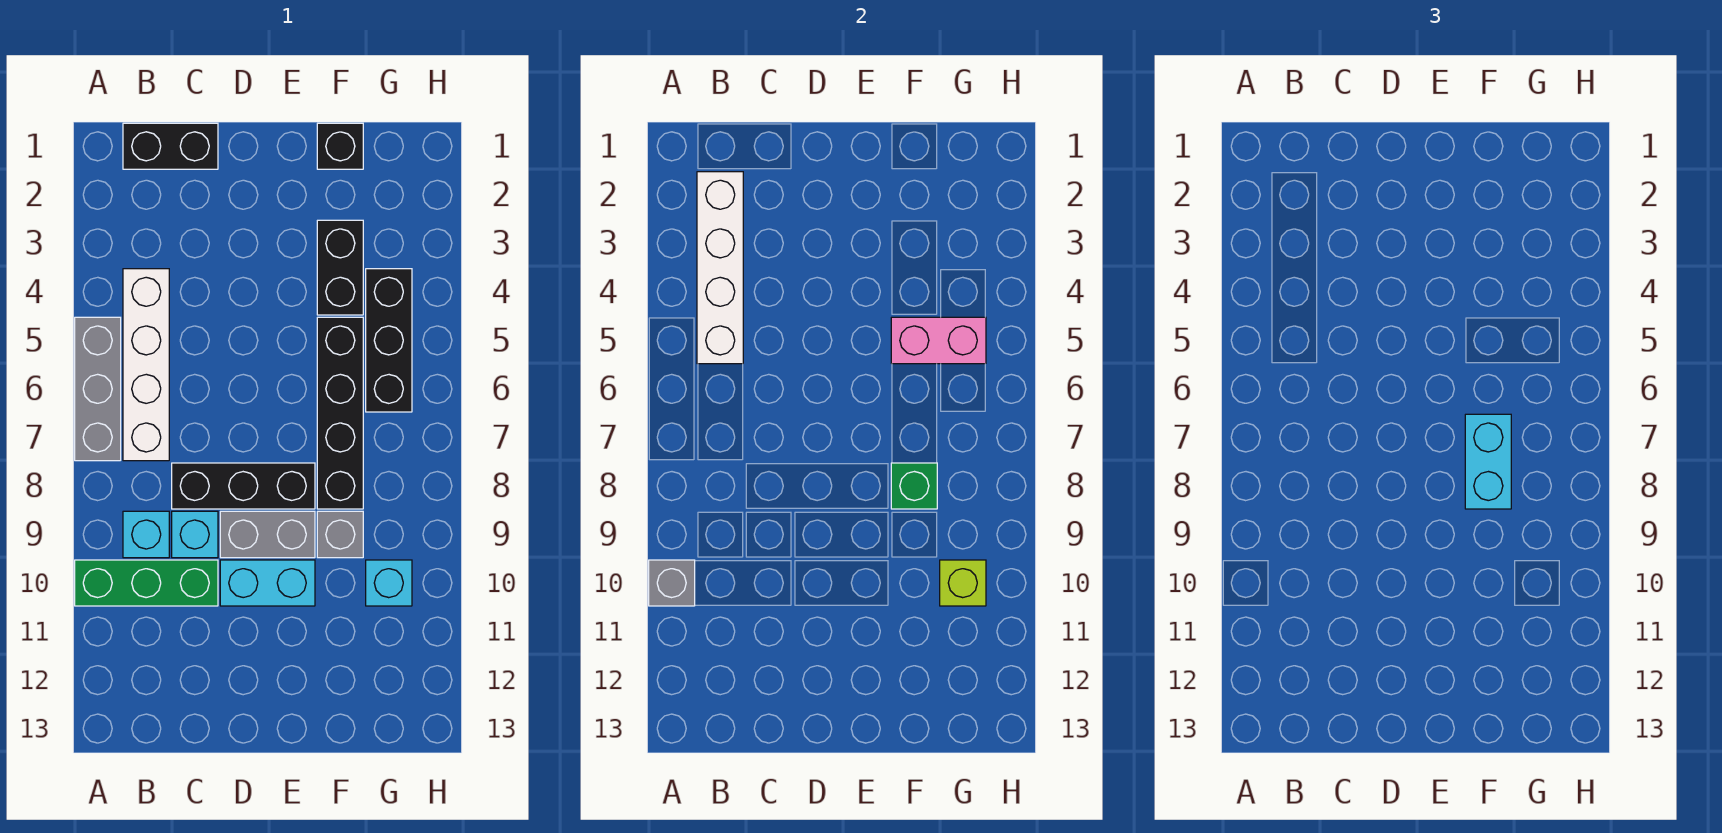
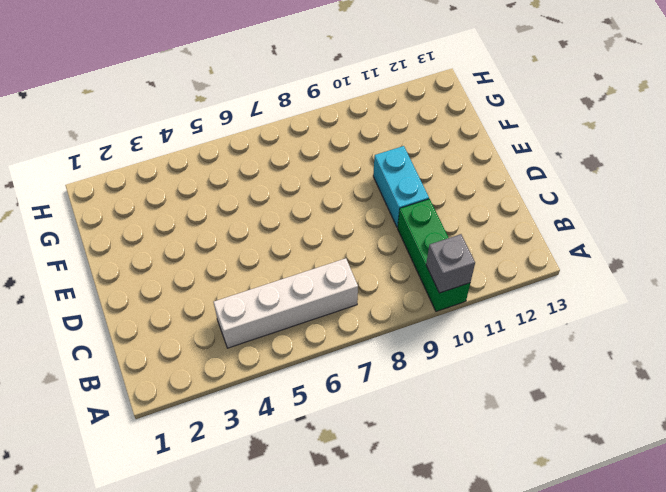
none -> grey brick A5:A7 level 1
none -> black brick B1:C1 level 1
none -> cyan brick B9 level 1

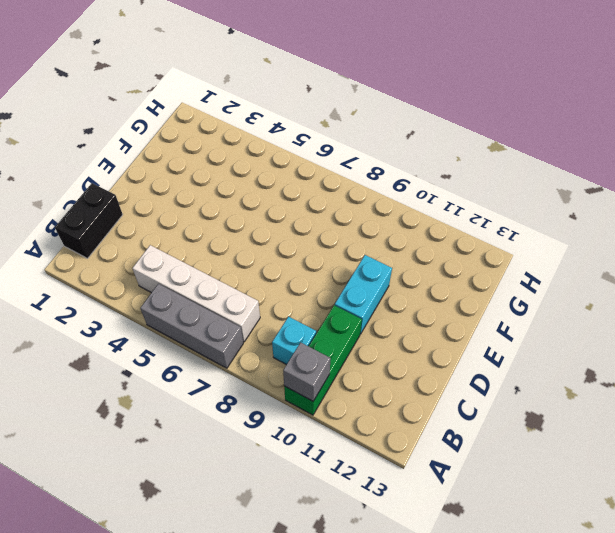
none -> black brick C8:E8 level 1
none -> cyan brick C9 level 1
none -> grey brick D9:E9 level 1

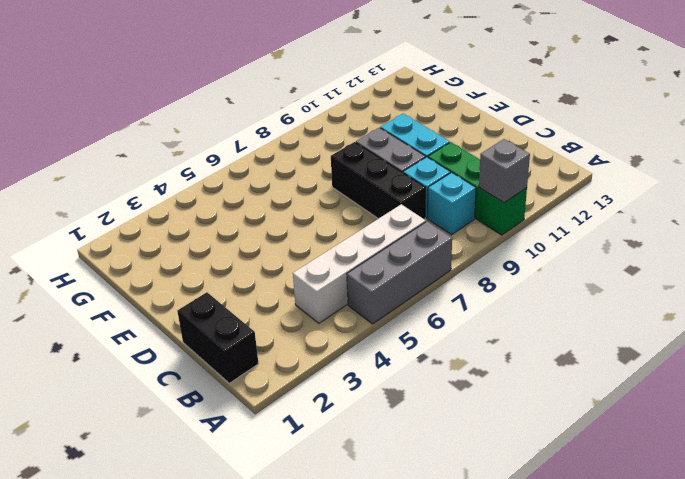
none -> black brick F1 level 1
none -> black brick F3:F4 level 1
none -> black brick F5:F8 level 1

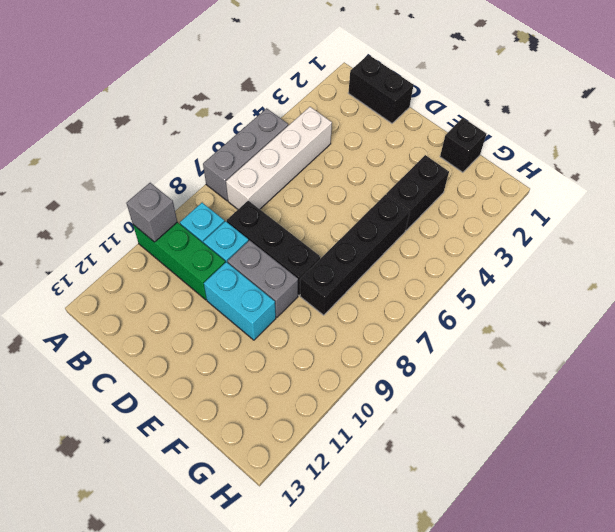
none -> grey brick F9 level 1
none -> black brick G4:G6 level 1
none -> cyan brick G10 level 1

